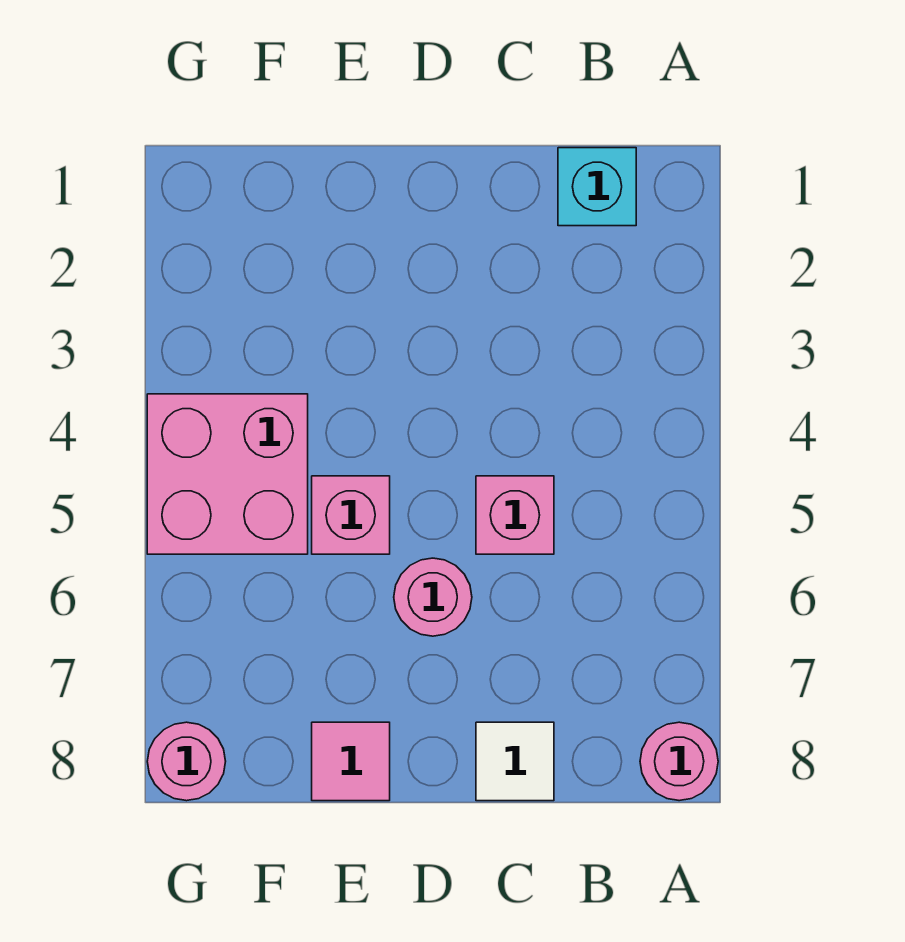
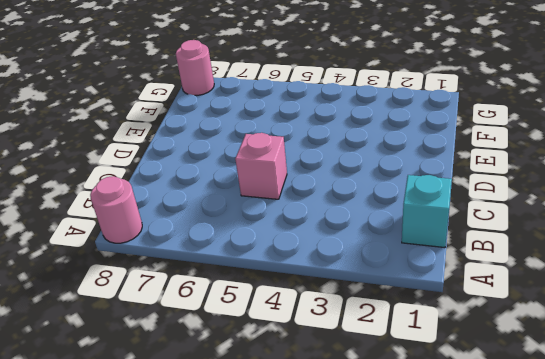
none -> white tile C8 level 1
none -> pink round brick D6 level 1

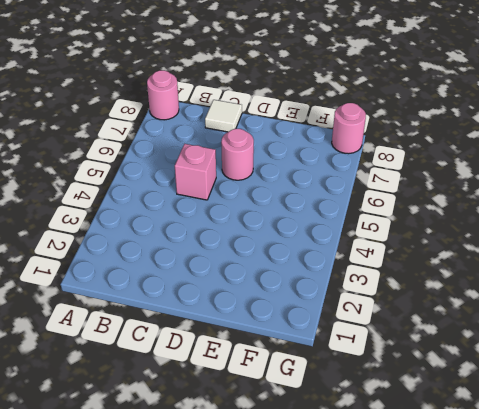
none -> cyan brick B1 level 1
none -> pink brick E5 level 1

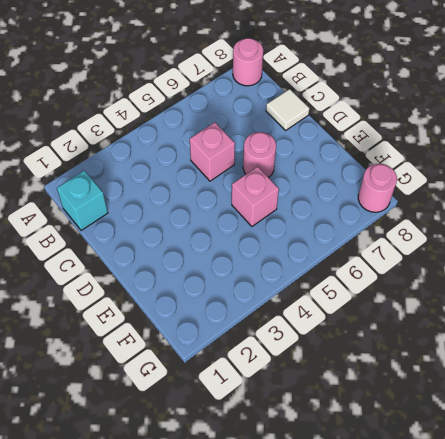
none -> pink tile E8 level 1
none -> pink brick F4:G5 level 1

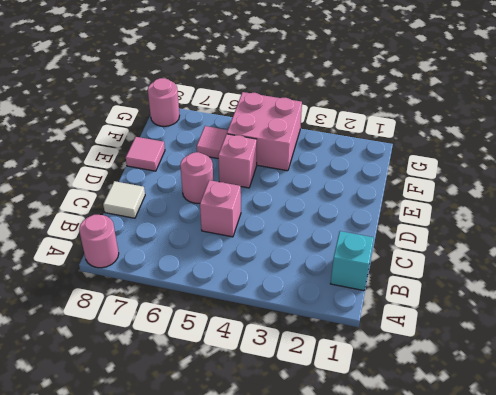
pink tile F6 level 1 -> none

